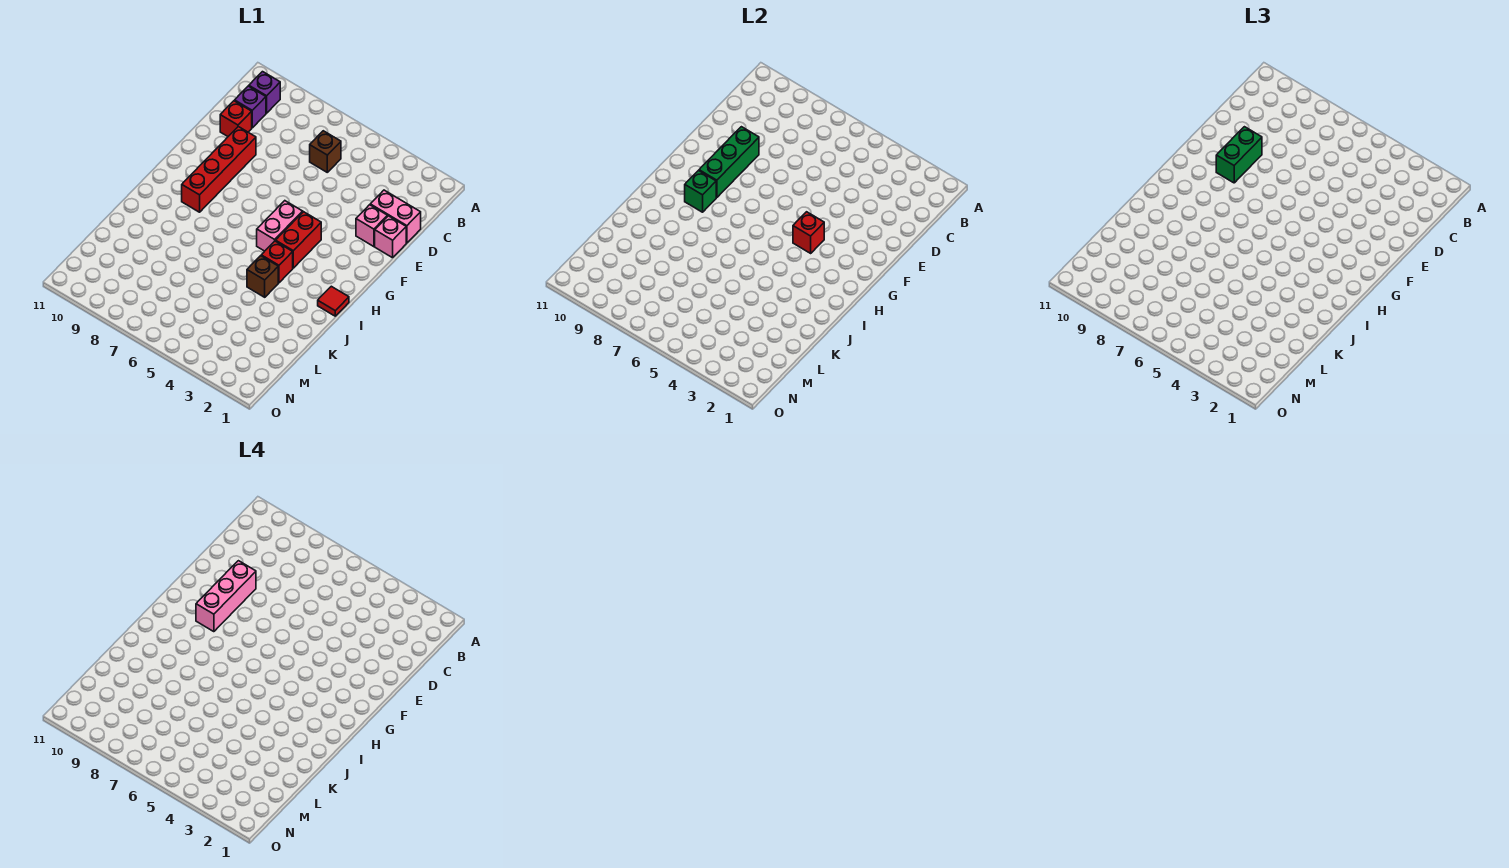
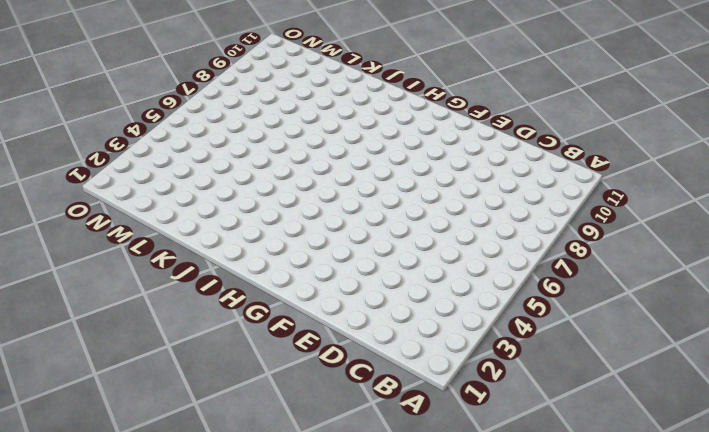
none -> purple brick B10 level 1
none -> brown brick C6 level 1
none -> purple brick C10 level 1

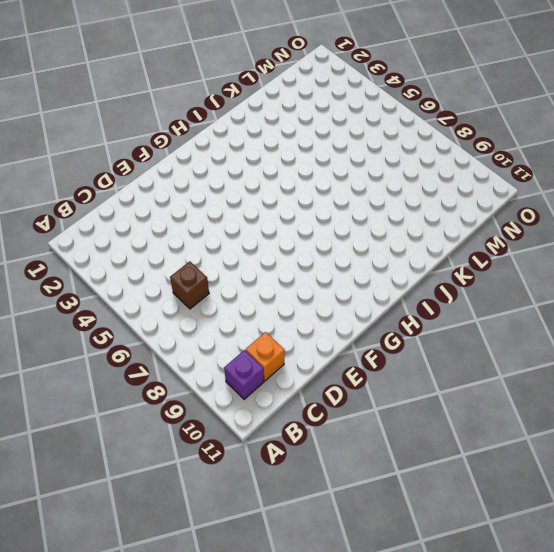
orange brick C10 level 1 -> purple brick C10 level 1
none -> pink brick D1:D2 level 1
none -> red brick D10 level 1
none -> pink brick E1 level 1

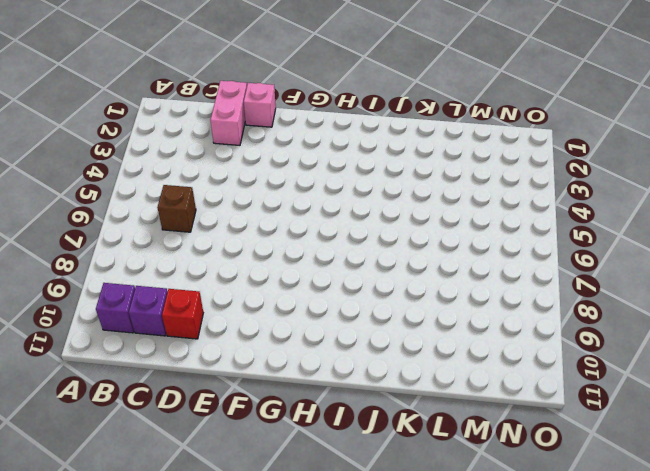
none -> pink brick E2 level 1
none -> red brick E9:H9 level 1
none -> red brick G4:H4 level 1

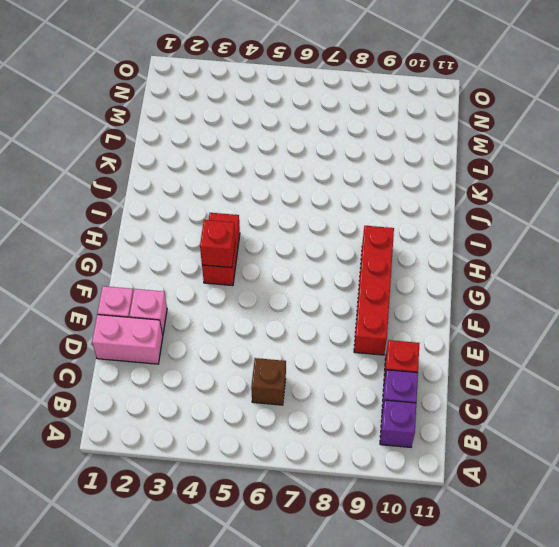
none -> pink brick G5:H5 level 1
none -> red tile I1 level 1
none -> red brick I4 level 1

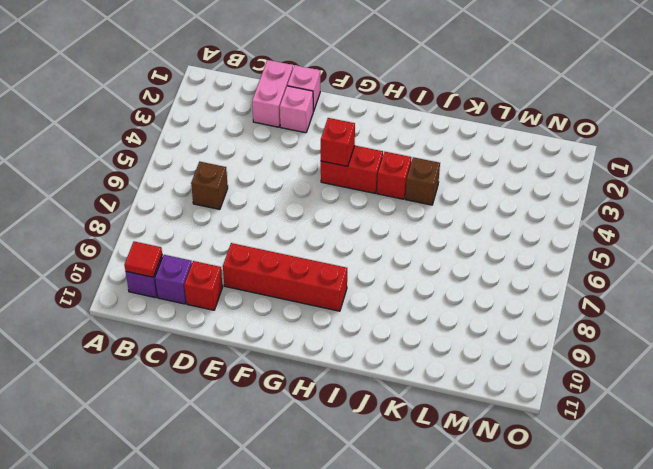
red tile B10 level 2 -> red tile I1 level 1
none -> pink brick G5:H5 level 1
none -> green brick E9:G9 level 2
none -> green brick H9 level 2

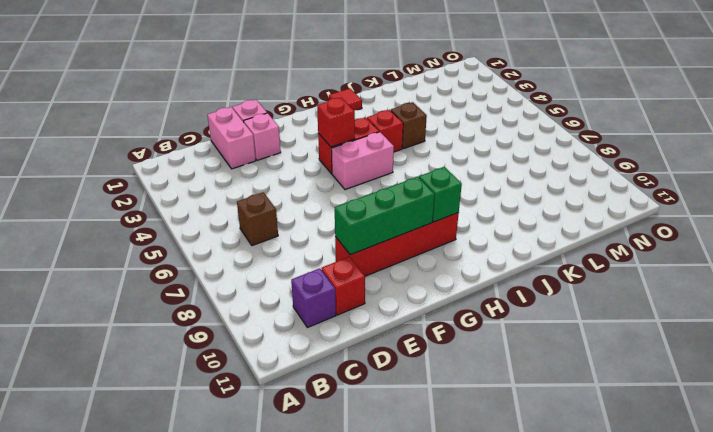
none -> purple brick B10 level 1
none -> green brick E9:F9 level 3
none -> pink brick E9:G9 level 4

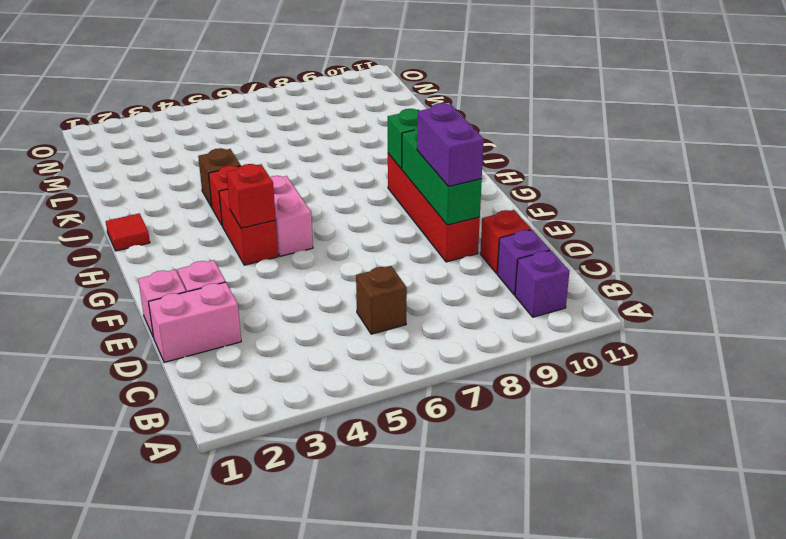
purple brick E9:F9 level 3 -> green brick E9:F9 level 3
none -> pink brick E9:G9 level 4

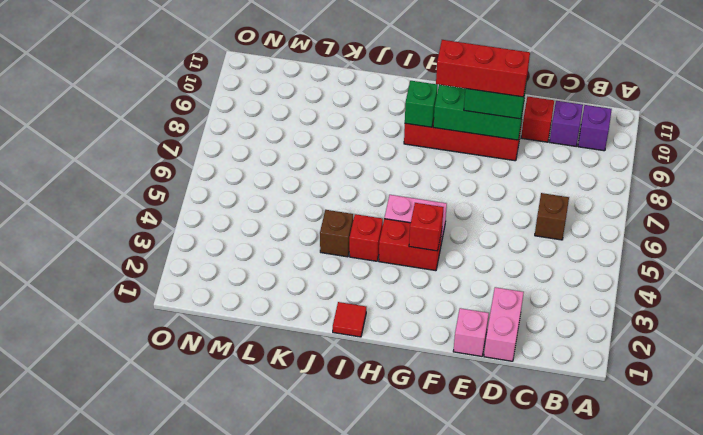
red brick E9:G9 level 4 -> pink brick E9:G9 level 4
none -> pink brick E2 level 1

